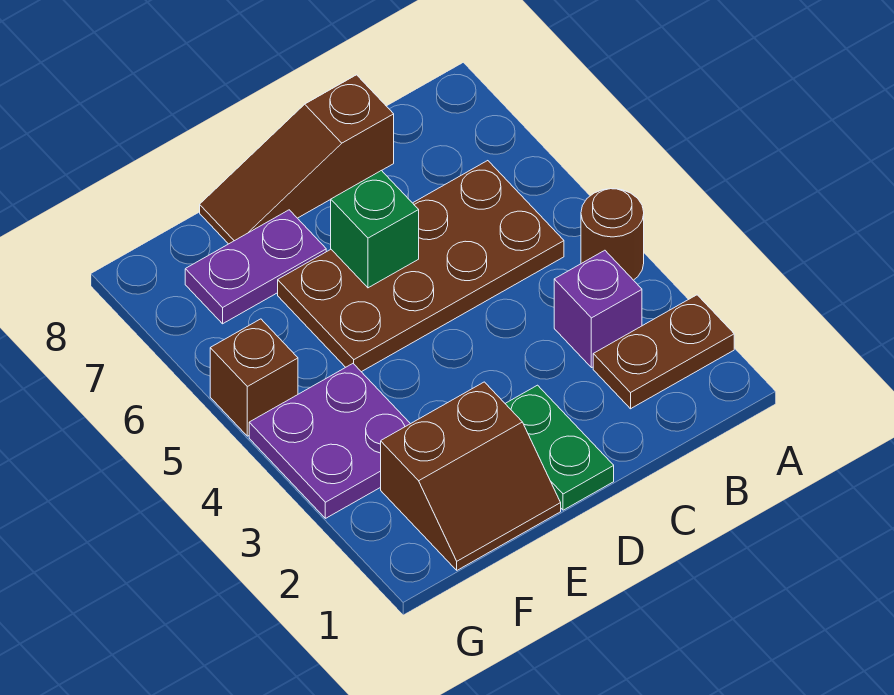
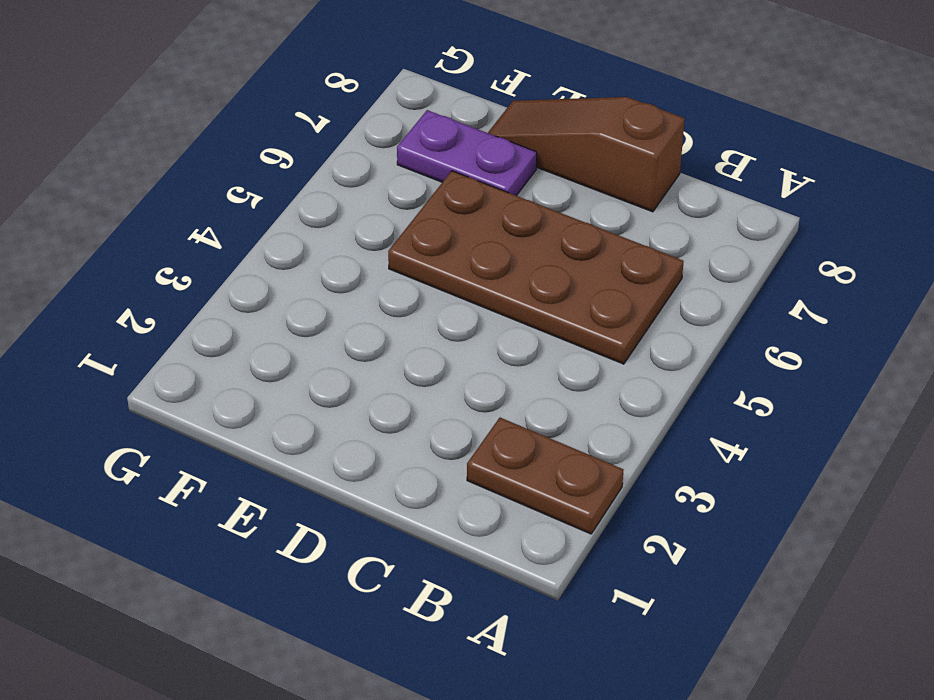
none -> brown round brick A4 level 1
none -> purple brick B3 level 1

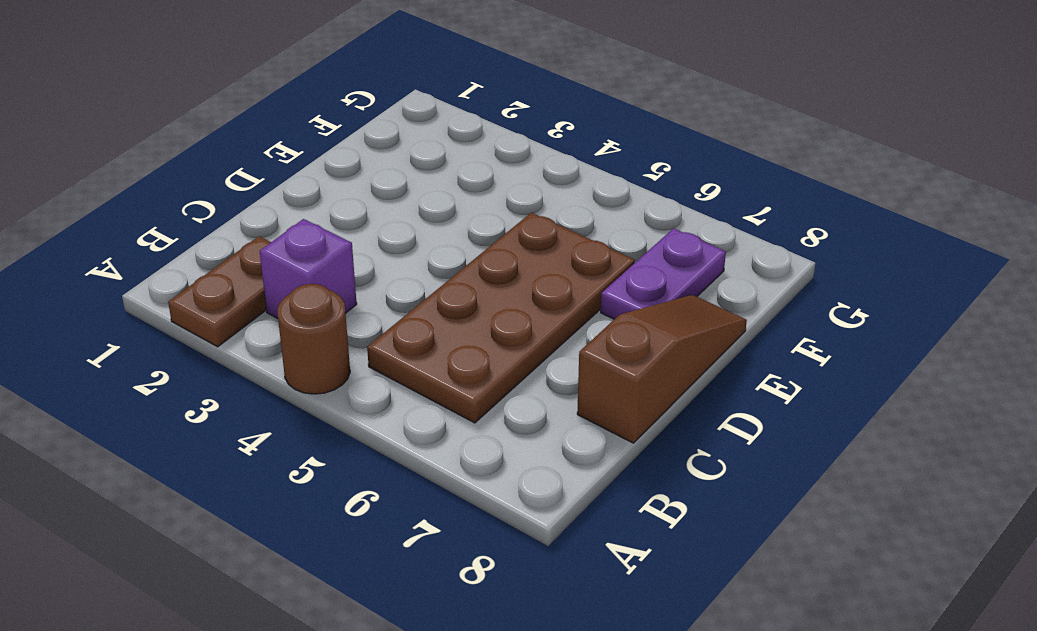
none -> green plate D1:D2 level 1
none -> brown slope E1:F2 level 1 top 2

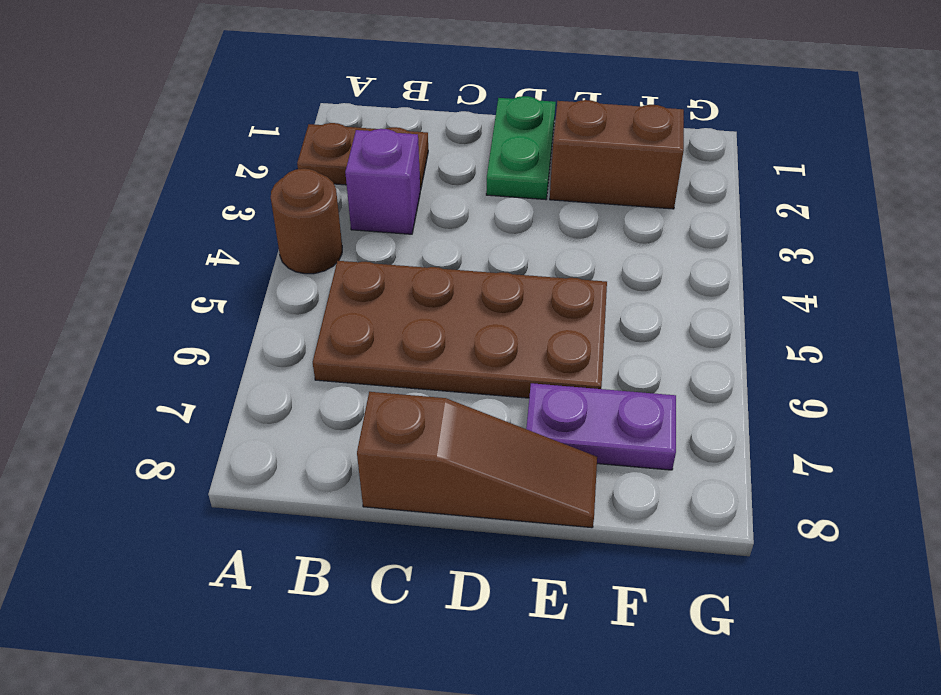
none -> purple plate F3:G4 level 1
none -> brown brick G5 level 1

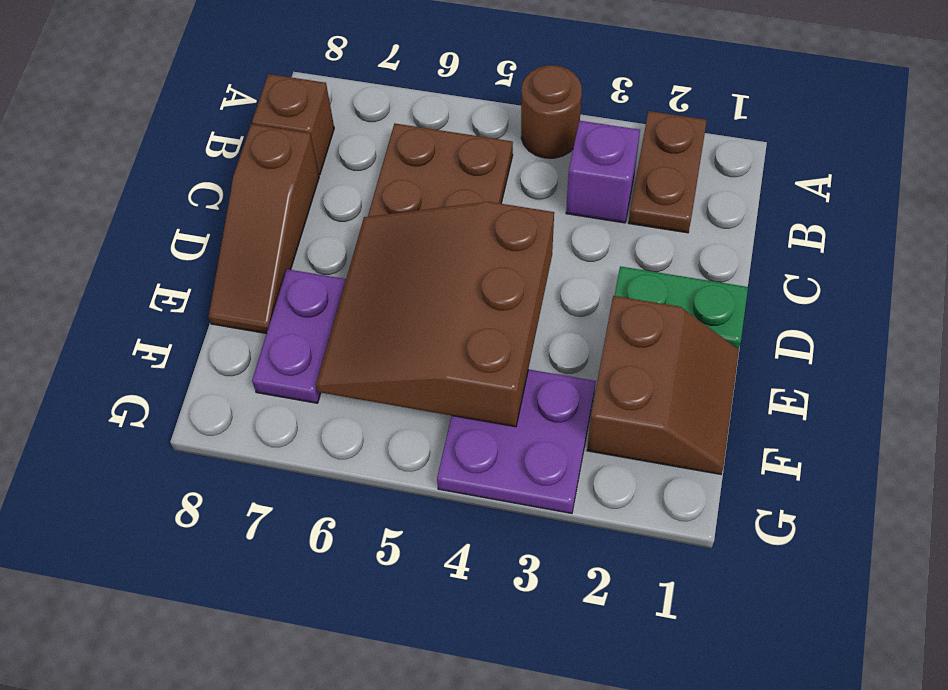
brown brick B8 level 1 -> brown brick G5 level 1
brown slope D4:F6 level 2 top 4 -> green brick D6 level 2

